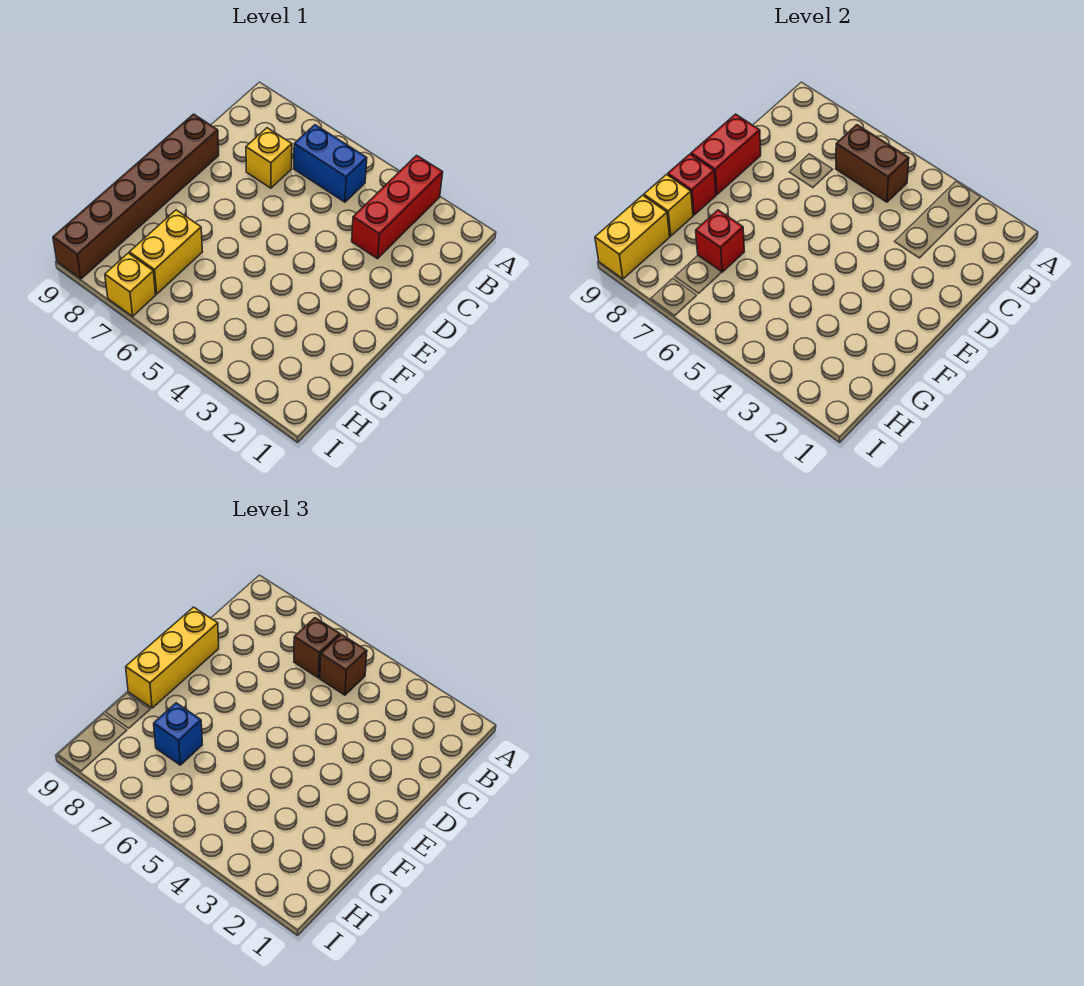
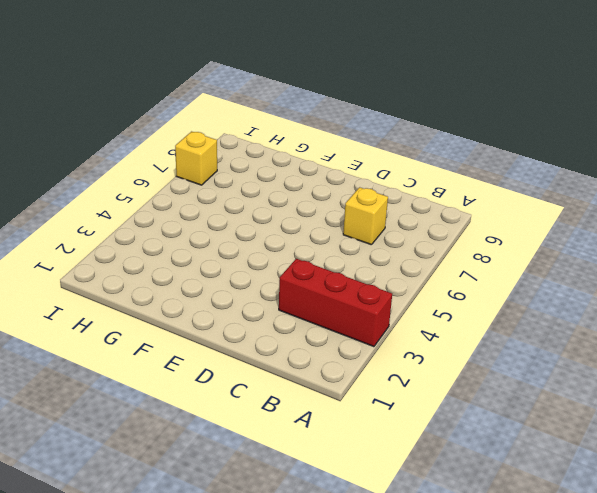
none -> blue brick B5:B6 level 1
none -> brown brick D9:I9 level 1
none -> yellow brick G7:H7 level 1

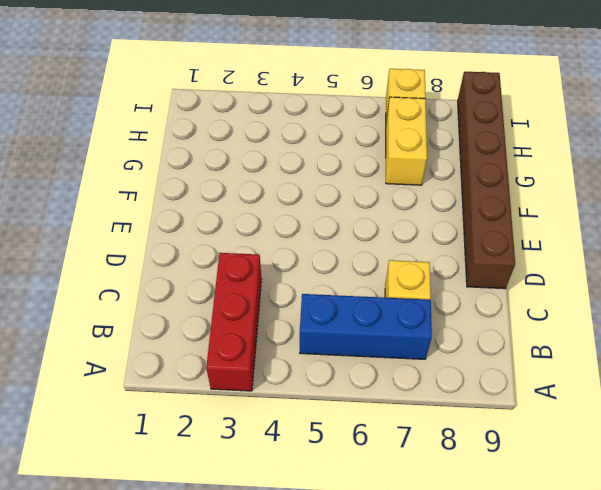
blue brick B5:B7 level 1 -> blue brick B5:B6 level 1
none -> brown brick B5:B6 level 2
none -> red brick D9:E9 level 2
none -> red brick F9 level 2

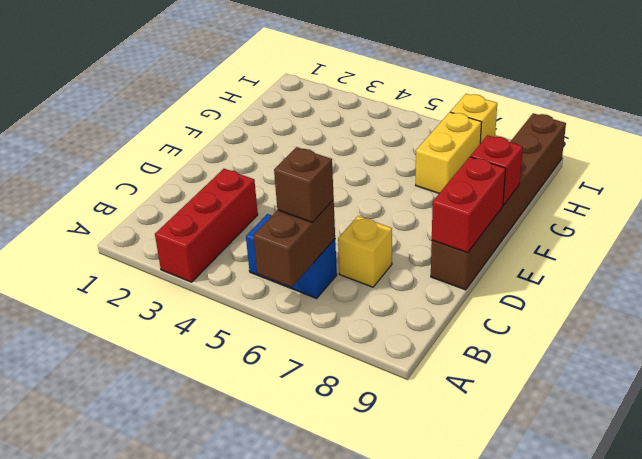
brown brick A6:B6 level 2 -> brown brick B5:B6 level 2
none -> red brick G7 level 2
none -> yellow brick G9 level 2
none -> yellow brick H9:I9 level 2

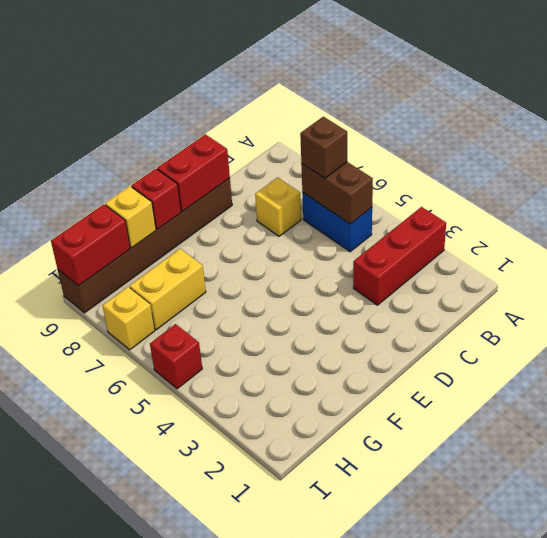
red brick H9:I9 level 2 -> yellow brick H9:I9 level 2
red brick I5 level 1 -> red brick G7 level 2
none -> brown brick B5 level 3
none -> yellow brick D9:F9 level 3
none -> blue brick G7 level 3

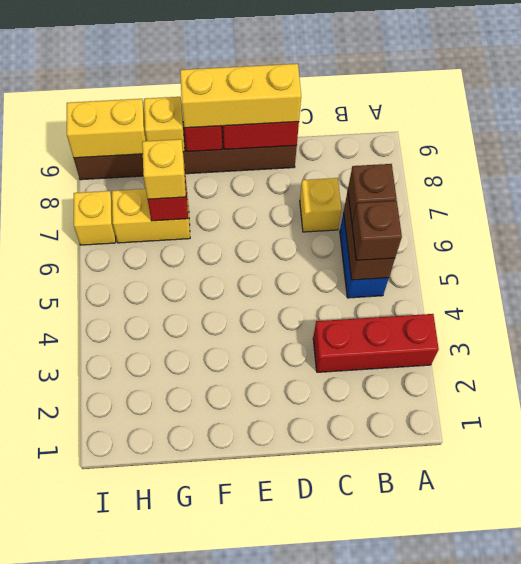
yellow brick G7 level 3 -> blue brick G7 level 3

